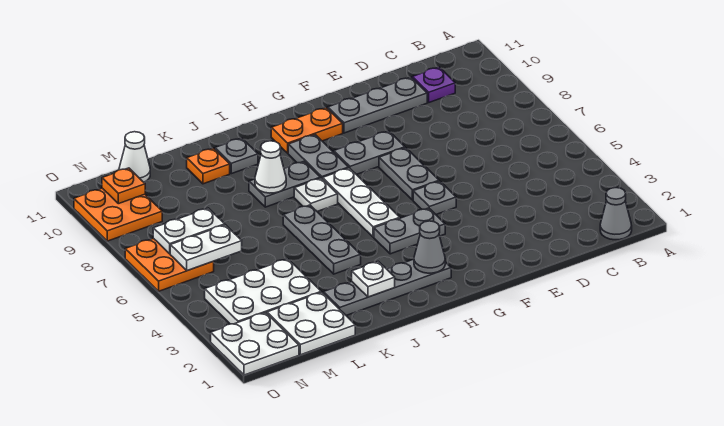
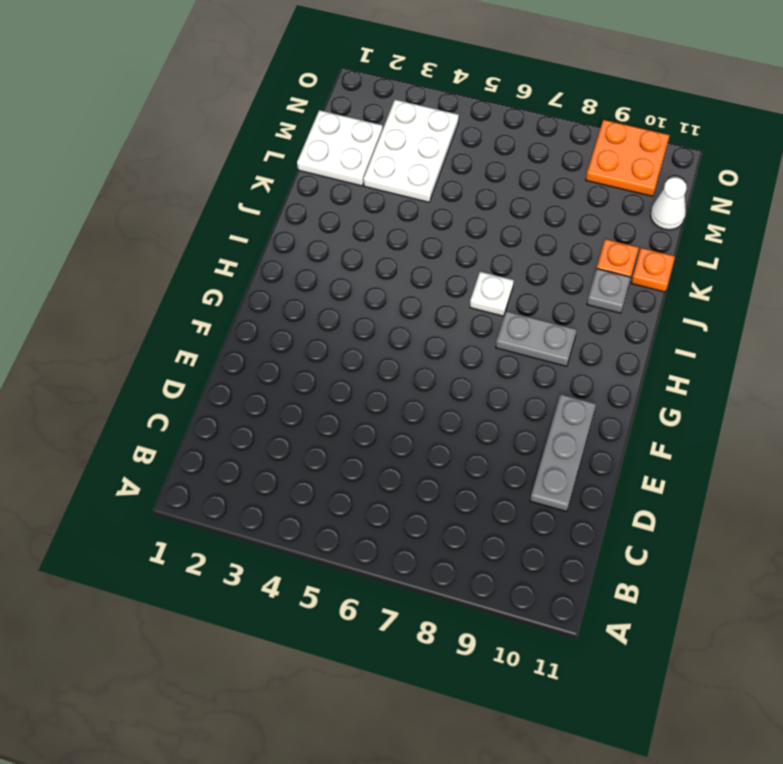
orange plate K11 level 1 -> orange plate N10 level 2
none -> grey cone B1 level 1
none -> purple plate C10 level 1
none -> grey plate F5 level 1

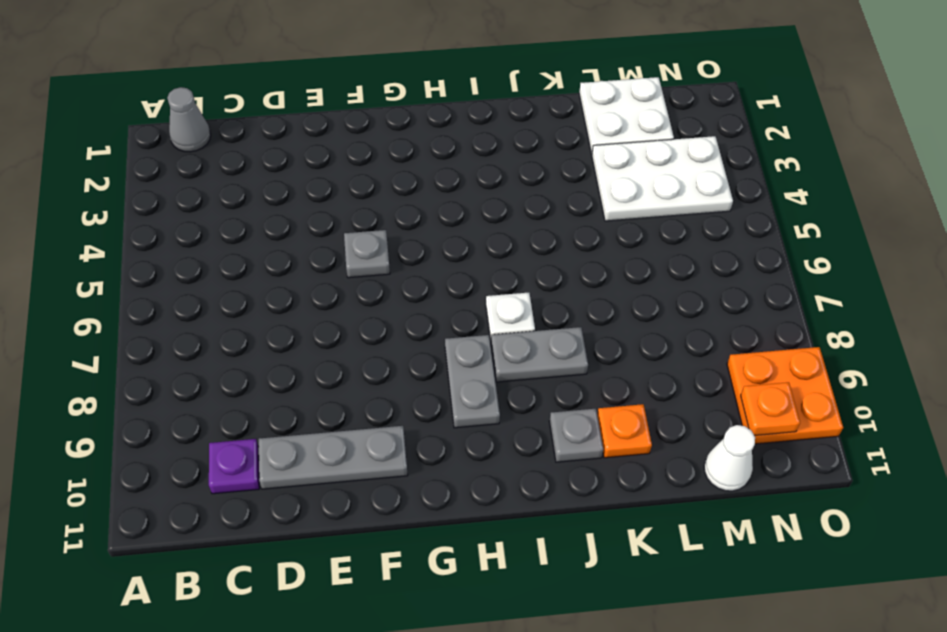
none -> grey plate F6:F7 level 1
none -> grey plate F8:G8 level 1
none -> grey plate G4:H4 level 1

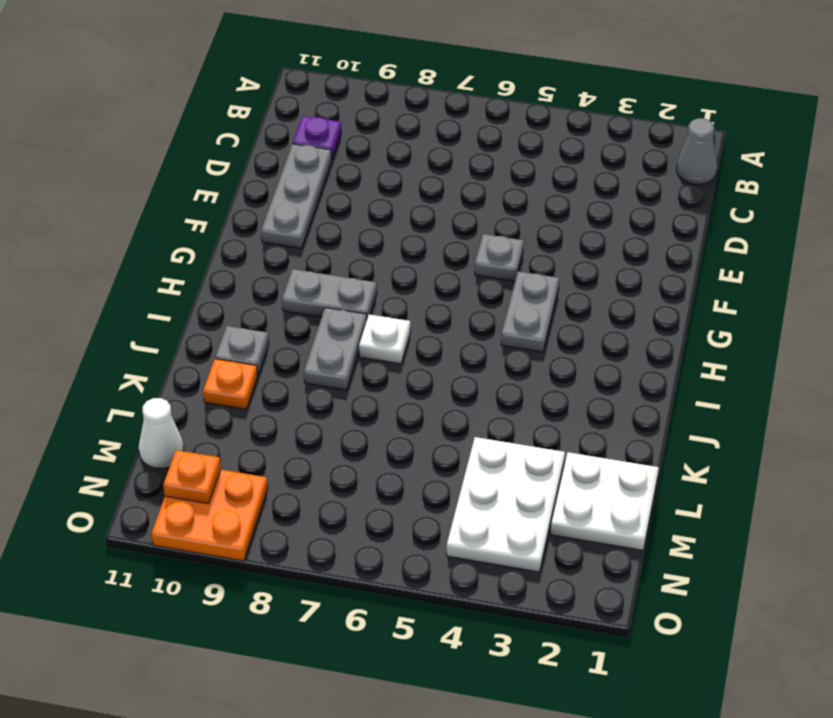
none -> grey plate F6:F7 level 1
none -> grey plate F8:G8 level 1
none -> orange plate G10:H10 level 1

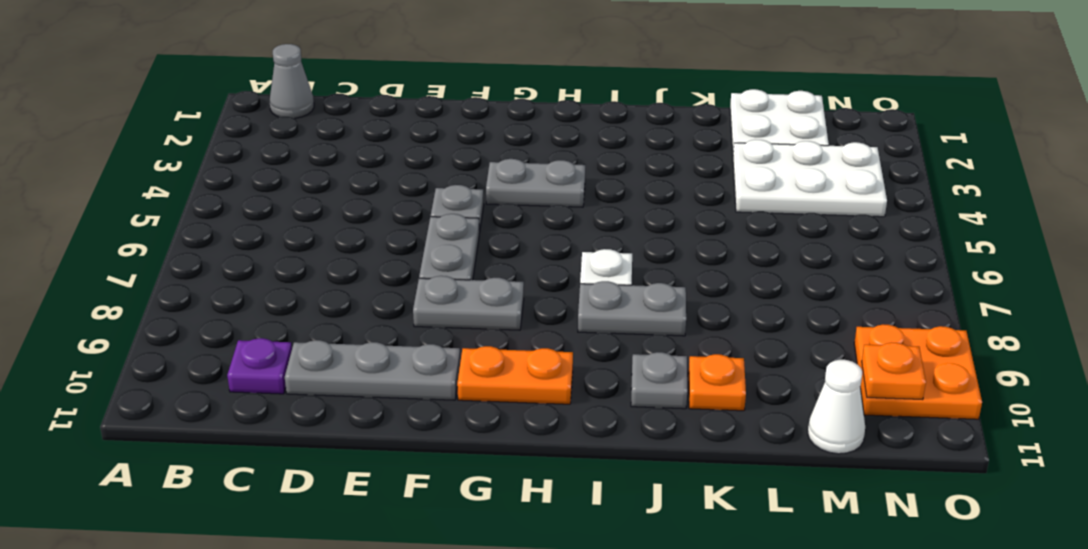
none -> grey plate H2:K2 level 1
none -> white plate H5:H7 level 1
none -> grey plate H8:H9 level 1

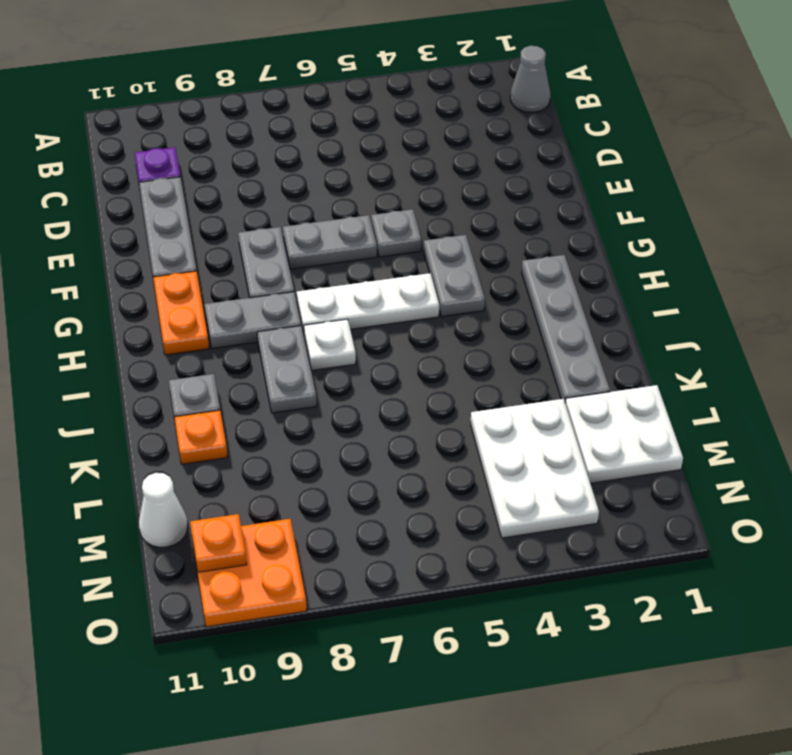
none -> grey plate J4:J6 level 1
none -> white plate N1:O2 level 1
none -> orange plate N6:O7 level 1

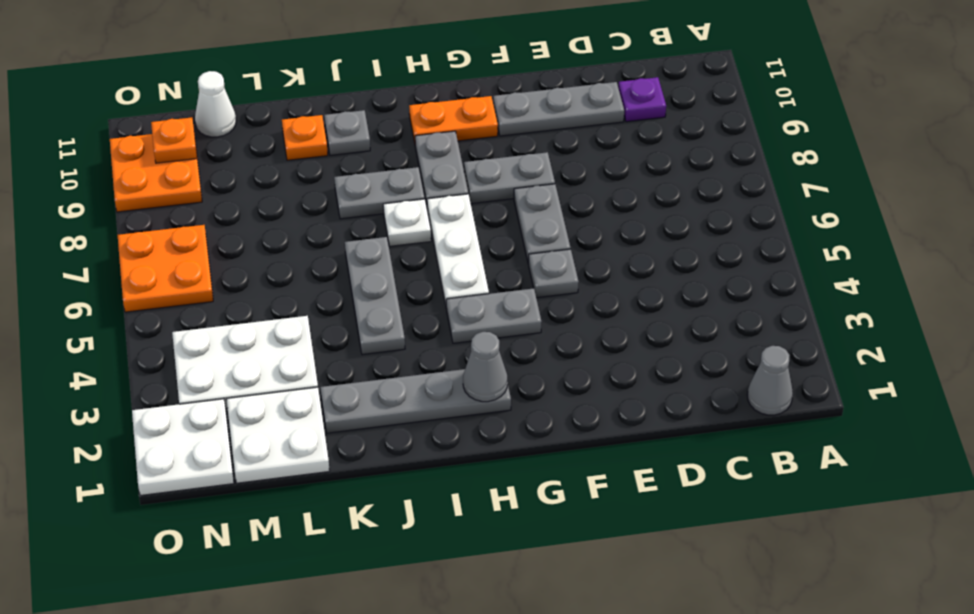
none -> white plate J2 level 2
none -> white cone J8 level 2
none -> white plate M6:N6 level 2

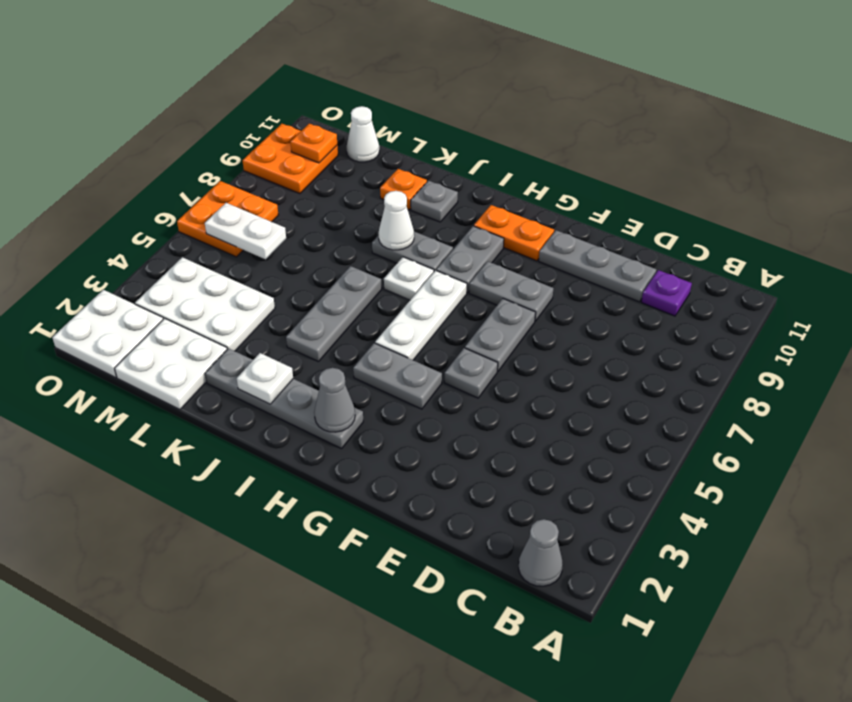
none -> white plate M7:N7 level 2

